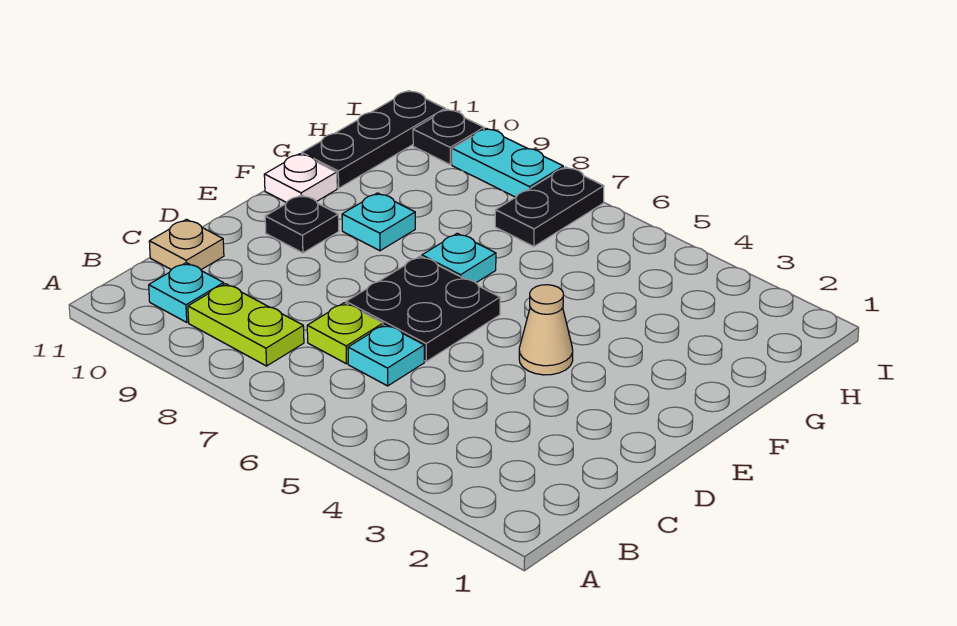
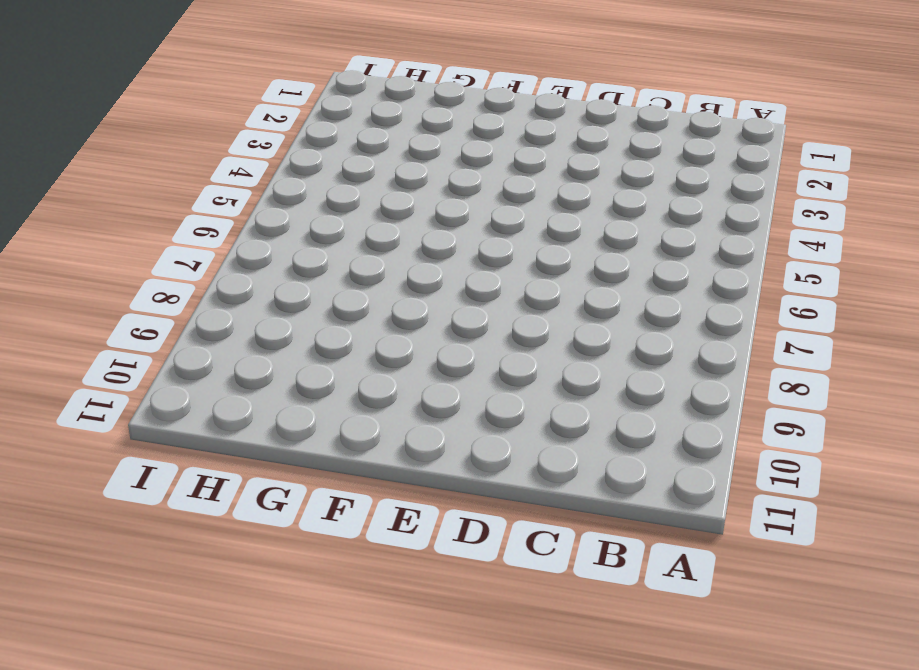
none -> lime plate B8:B9 level 1
none -> cyan plate B10 level 1
none -> cyan plate C6 level 1

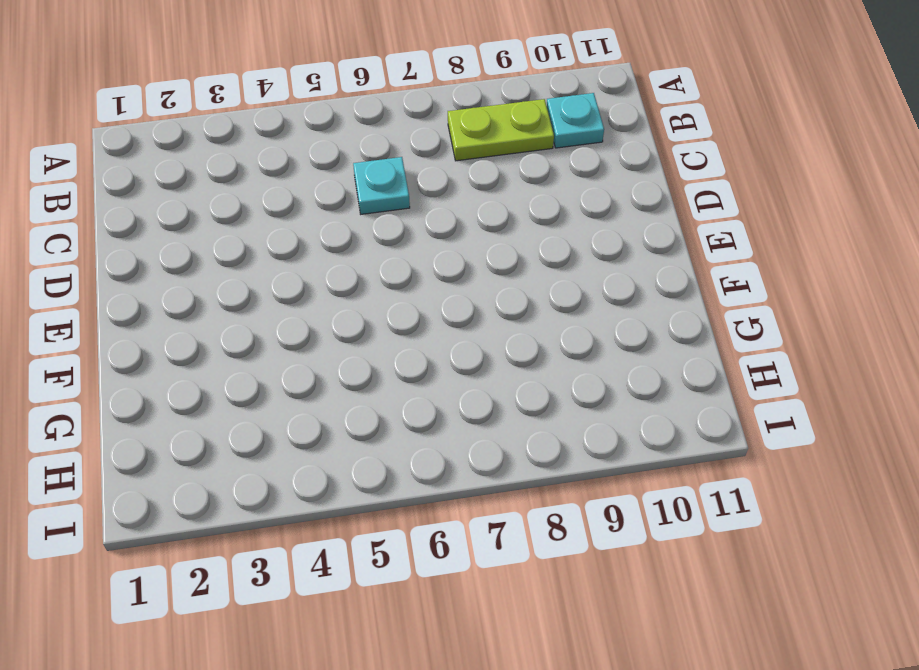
none -> lime plate C7 level 1
none -> tan plate C11 level 1
none -> black plate D6:E7 level 1

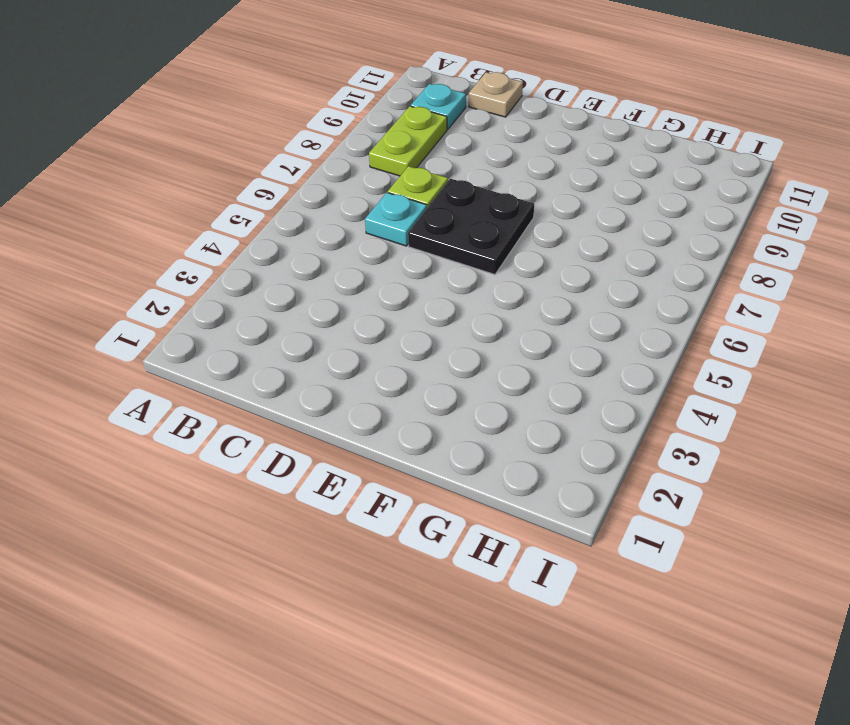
none -> tan cone E4 level 1
none -> black plate E10 level 1
none -> cyan plate F7 level 1

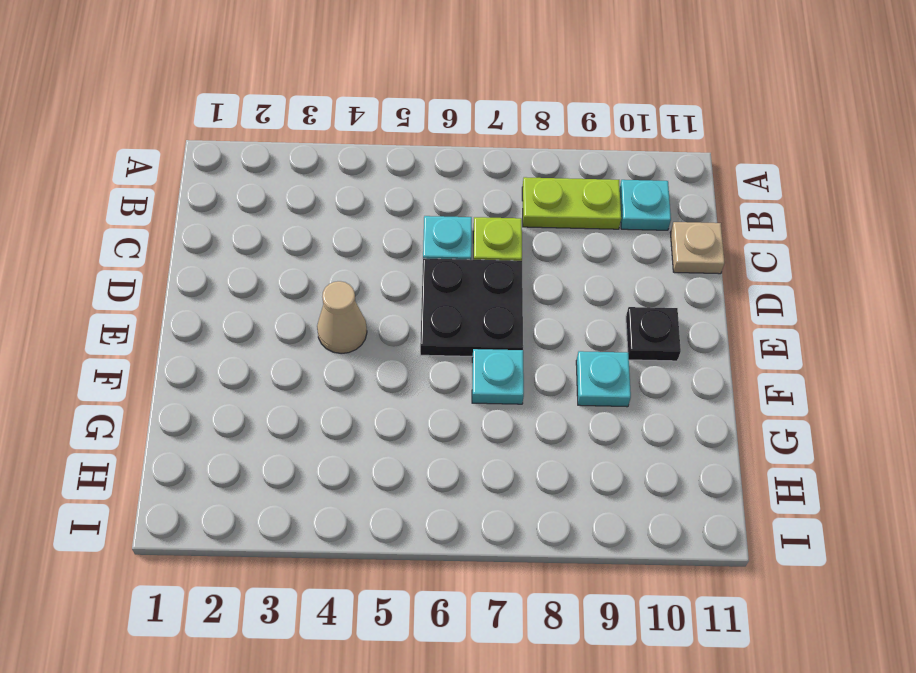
none -> white plate F11 level 1
none -> black plate G11:I11 level 1
none -> black plate H7:I7 level 1

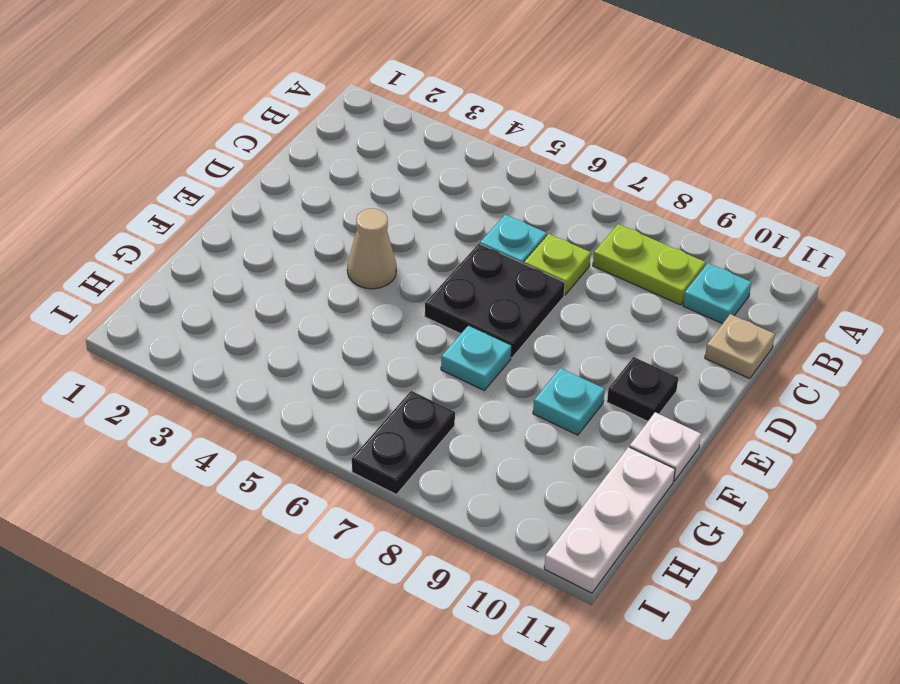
white plate G11:I11 level 1 -> black plate G11:I11 level 1
none -> cyan plate I8:I9 level 1
none -> black plate I10 level 1

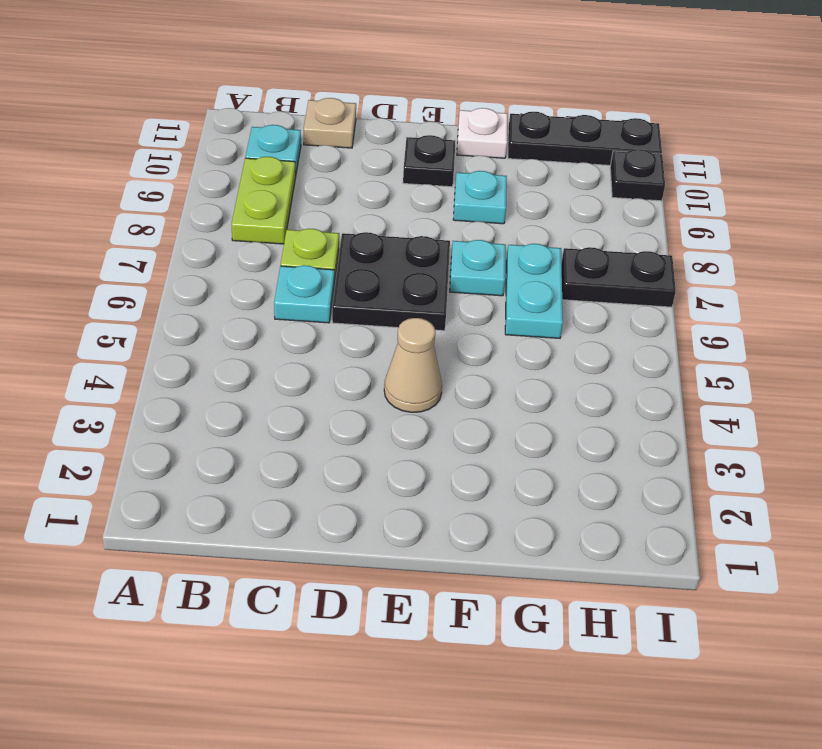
cyan plate G6:G7 level 1 -> cyan plate I8:I9 level 1

